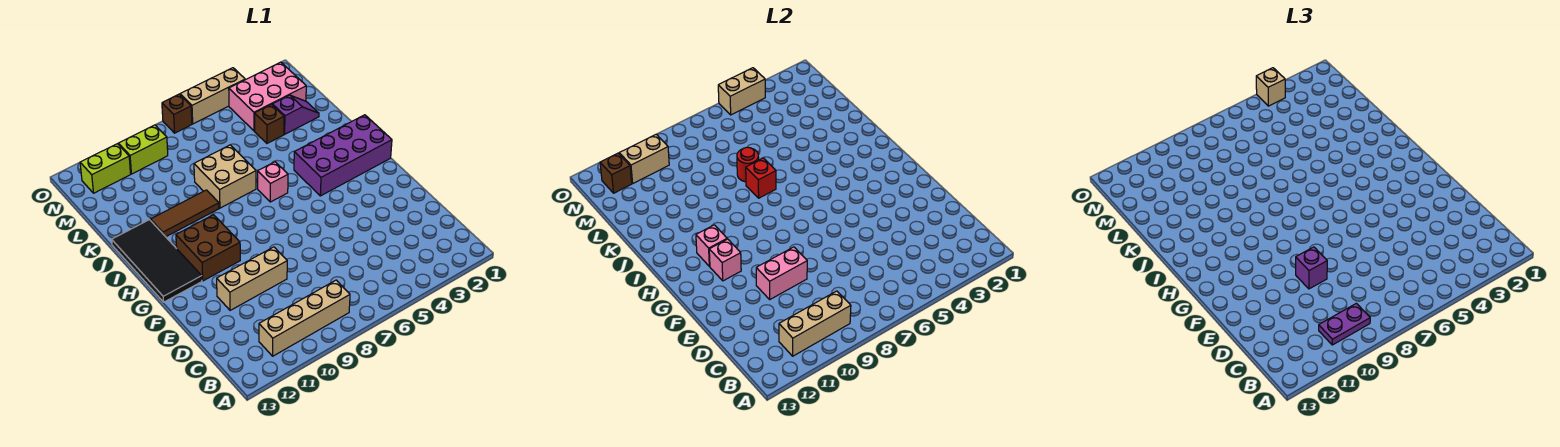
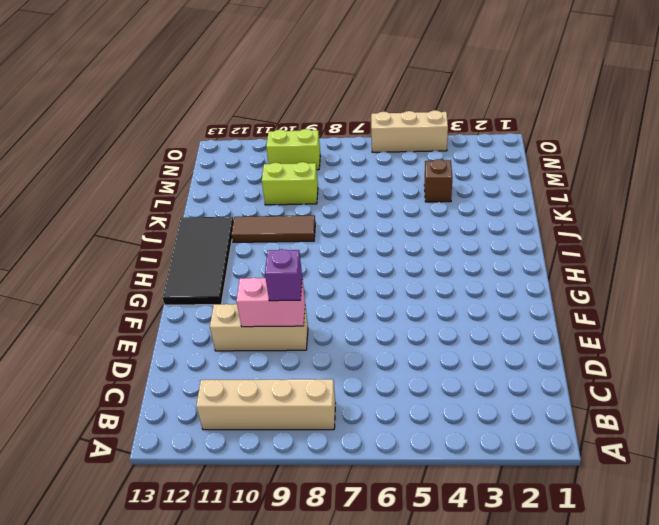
lime brick L9:L10 level 1 -> lime brick N11:N12 level 1
none -> brown brick G10:H11 level 1
none -> purple brick H1:I4 level 1
none -> pink brick I6 level 1

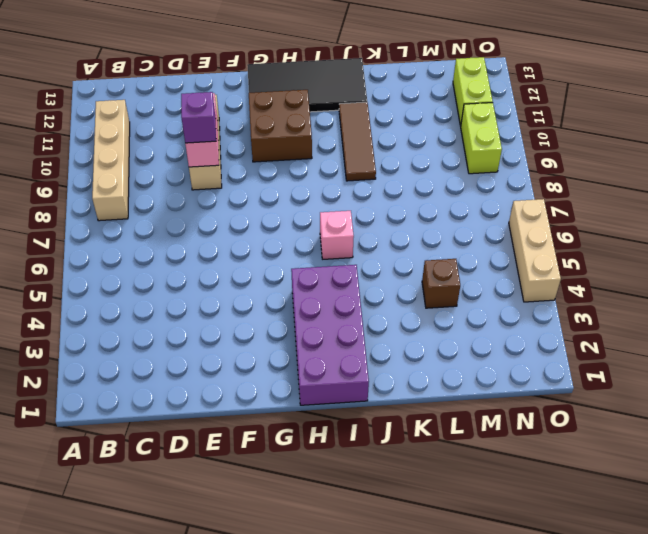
none -> tan brick J7:K8 level 1
none -> purple slope L2:L3 level 1 top 3
none -> pink brick M2:N4 level 1

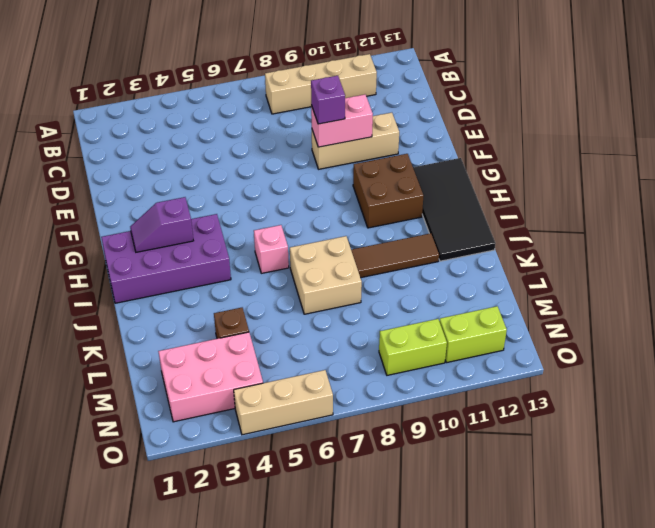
purple slope H2:H3 level 2 top 3 -> purple slope L2:L3 level 1 top 3
none -> brown brick O7 level 1
none -> tan brick B9:B11 level 2
none -> pink brick G11 level 2

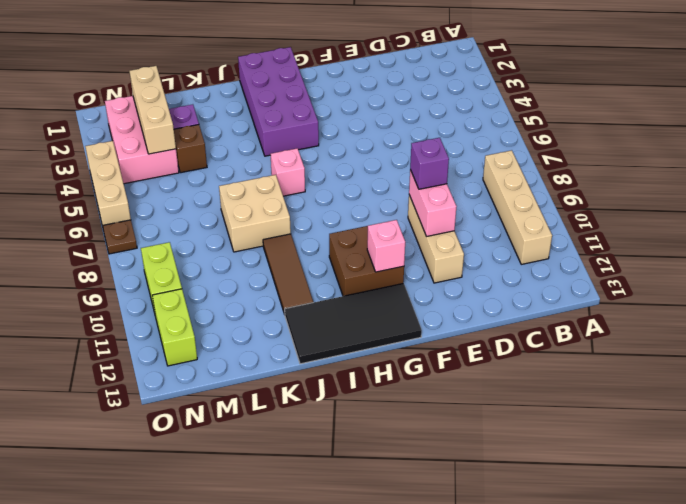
tan brick M2:M4 level 2 -> tan brick B9:B11 level 2
brown plate O7 level 1 -> brown brick O7 level 1
none -> pink brick H11 level 2
none -> red brick J7 level 2
none -> red round brick K7 level 2

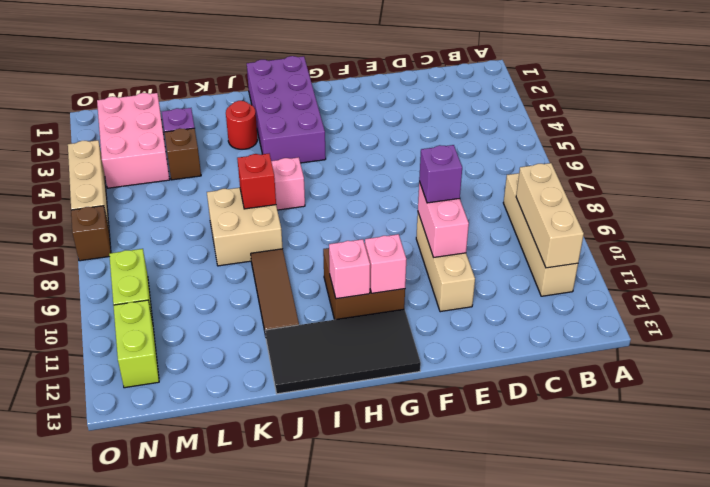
red round brick J3 level 1 -> red round brick K7 level 2
none -> tan brick N10:N11 level 2
none -> brown brick N12 level 2
none -> tan brick O4:O5 level 2

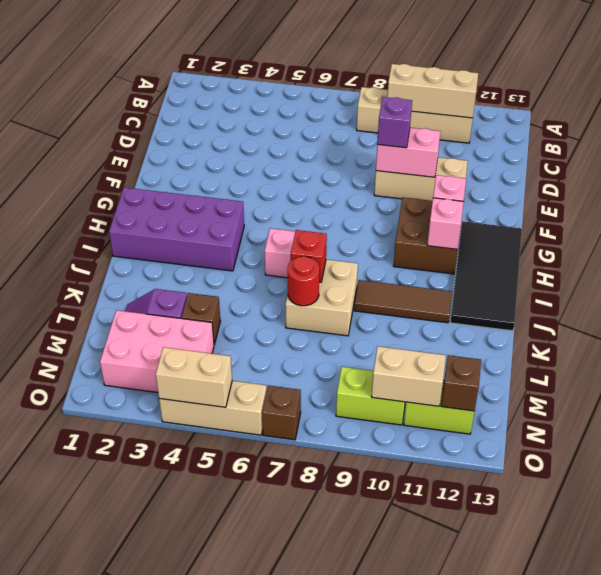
none -> purple plate B9:B10 level 3
none -> tan brick O4 level 3

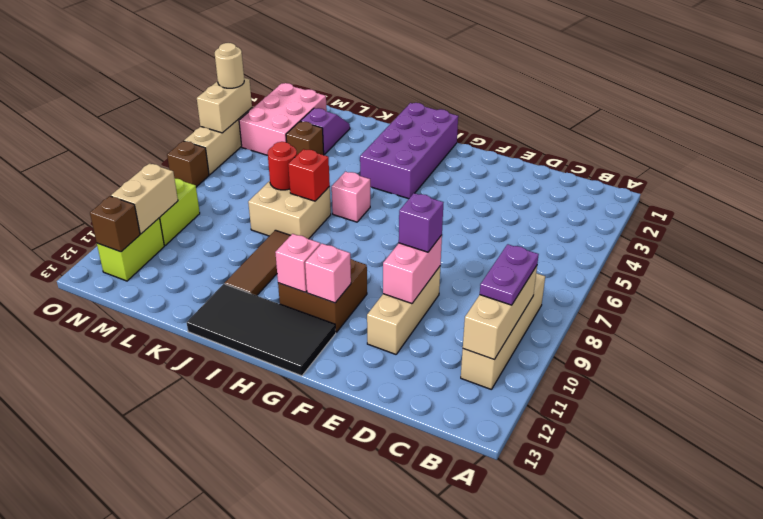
tan round brick O4 level 3 -> tan brick O4 level 3

